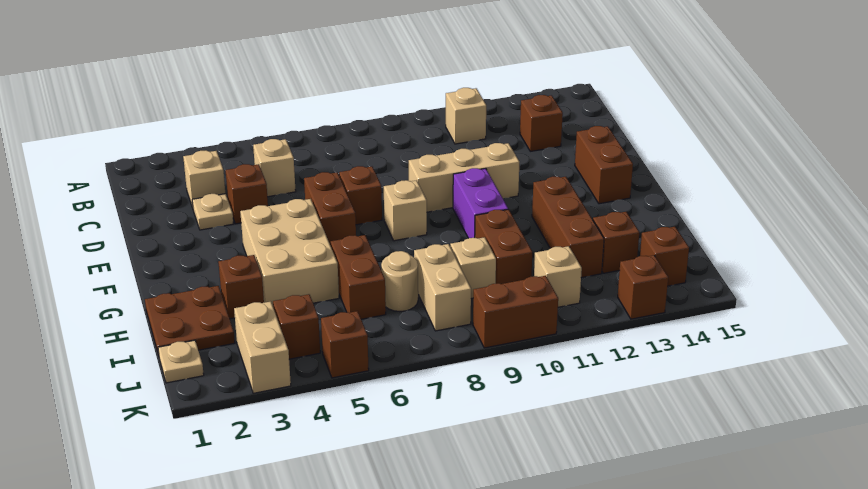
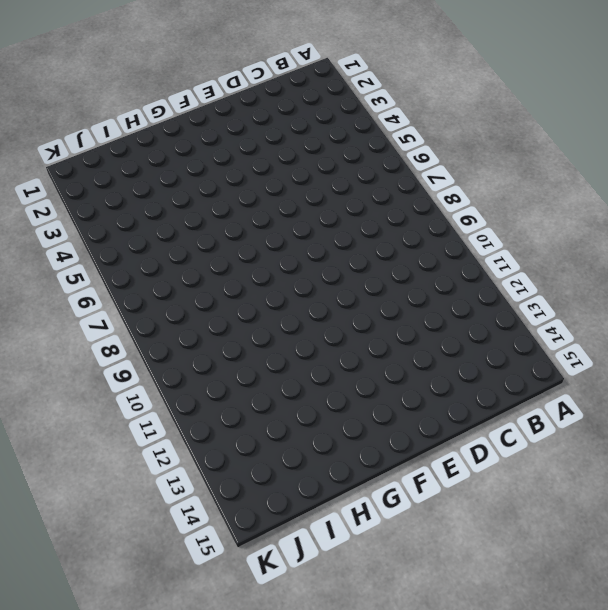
none -> tan brick B11 level 1
none -> tan brick C3 level 1
none -> tan brick C5 level 1
none -> brown brick C13 level 1

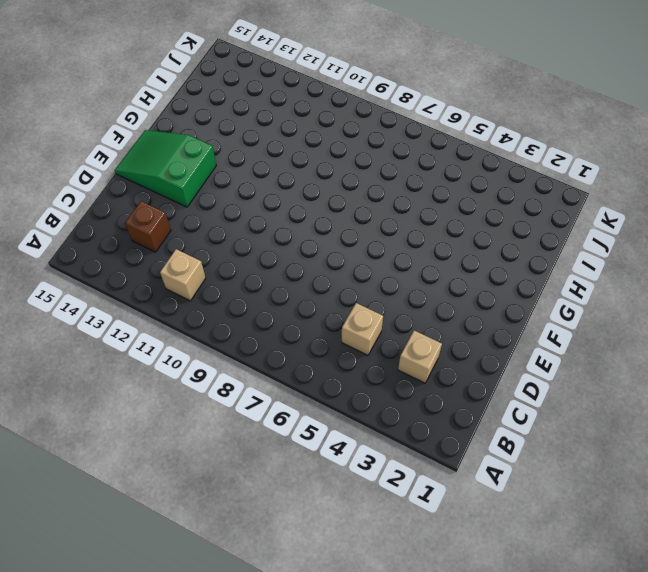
green slope E13:F15 level 1 top 13 -> brown brick E14:F14 level 1
none -> tan plate D3 level 1
none -> brown brick D4 level 1
none -> brown brick E6:F6 level 1
none -> brown brick E7 level 1

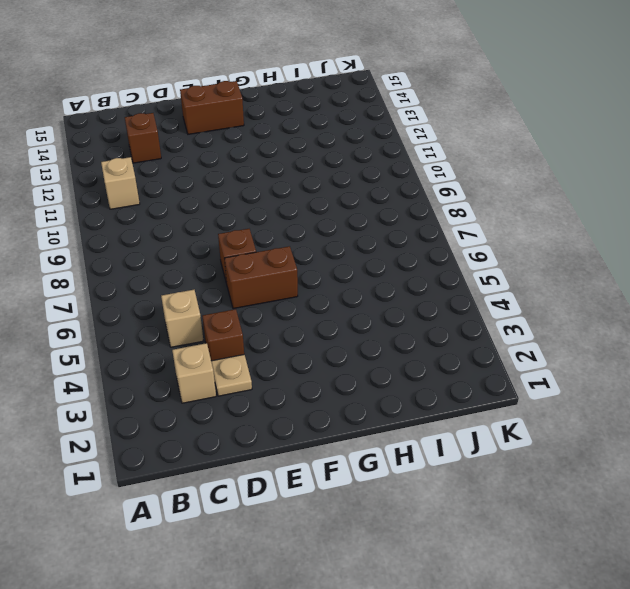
none -> tan brick E9:E11 level 1
none -> tan brick F4:H5 level 1
none -> tan brick F8 level 1
none -> purple brick F10:G10 level 1

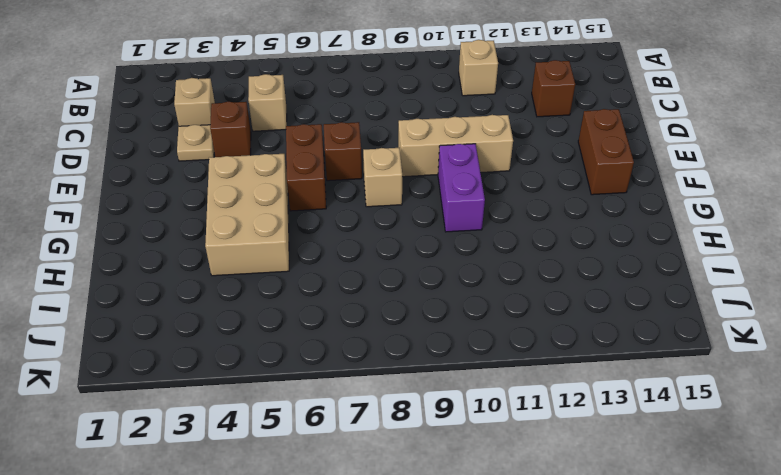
none -> brown brick G12:I12 level 1
none -> brown plate H1:I2 level 1
none -> brown brick H3 level 1
none -> brown brick H6:I6 level 1

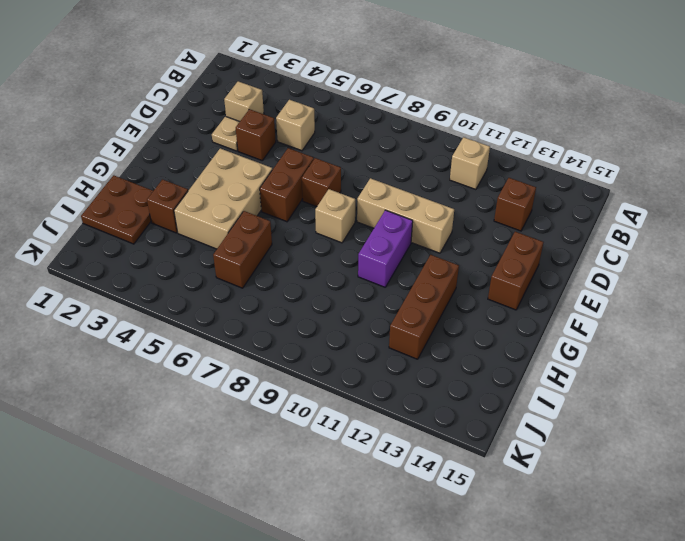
none -> brown brick H10:I10 level 1
none -> tan round brick I7 level 1
none -> tan brick I8:J8 level 1
none -> tan brick I9 level 1

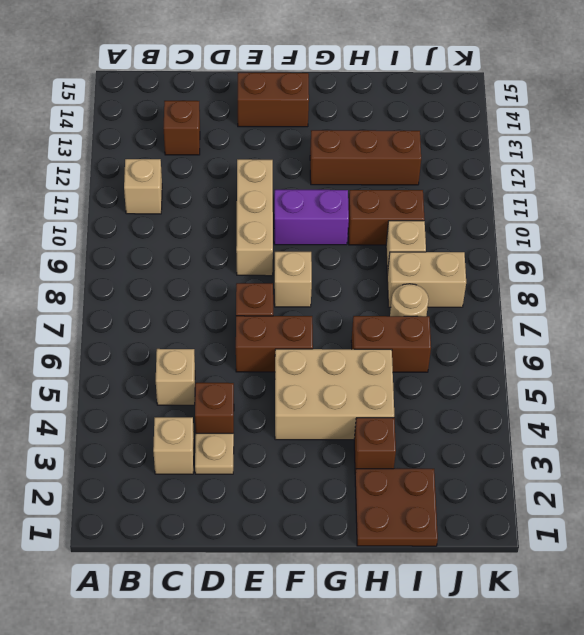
none -> brown brick I13 level 1
none -> tan plate J1 level 1
none -> tan brick J3:K3 level 1
none -> brown brick J4 level 1

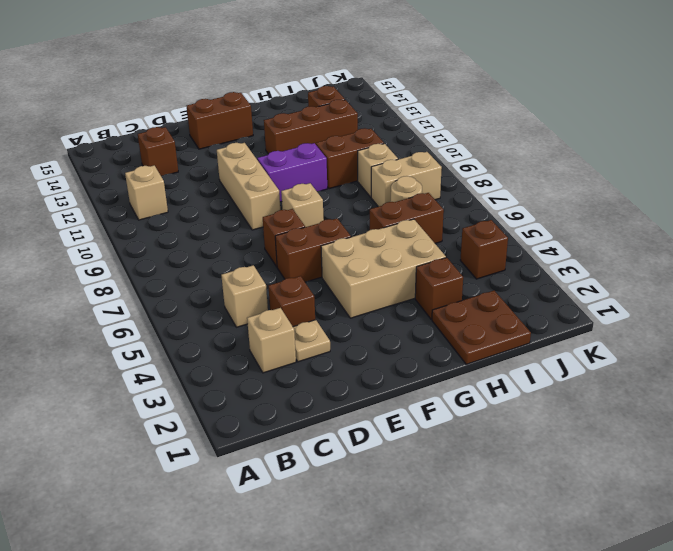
none -> tan plate J1 level 1
none -> tan brick J3:K3 level 1
none -> tan brick J11 level 1
none -> brown brick J14 level 1

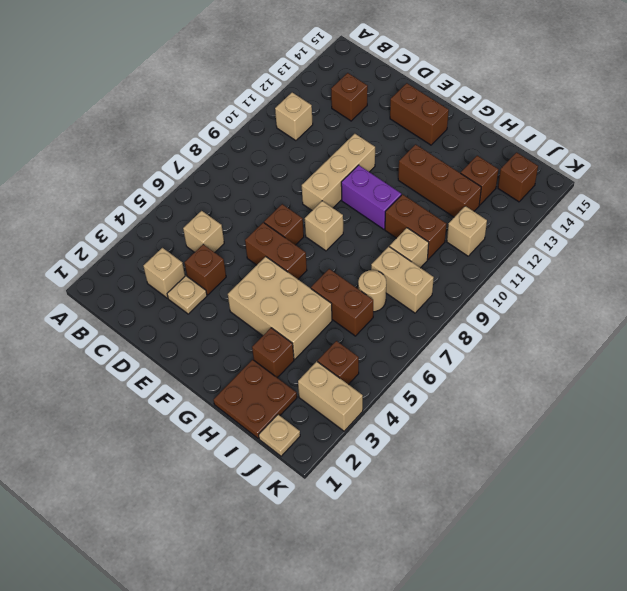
none -> brown brick K5 level 1
none -> brown brick K9:K10 level 1
none -> brown brick K13 level 1

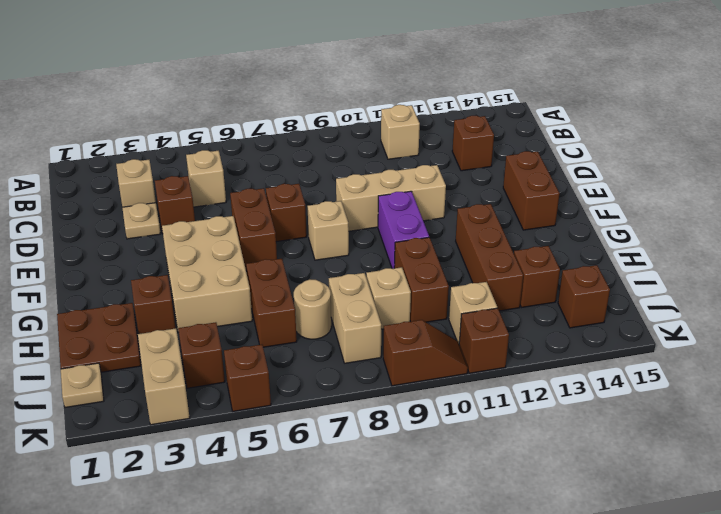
brown slope K9:K10 level 1 top 9 -> brown brick K9:K10 level 1
brown brick K11 level 1 -> brown brick K13 level 1

